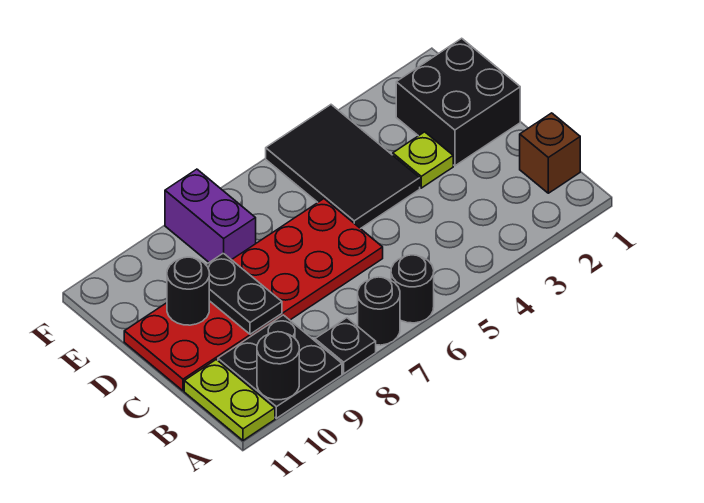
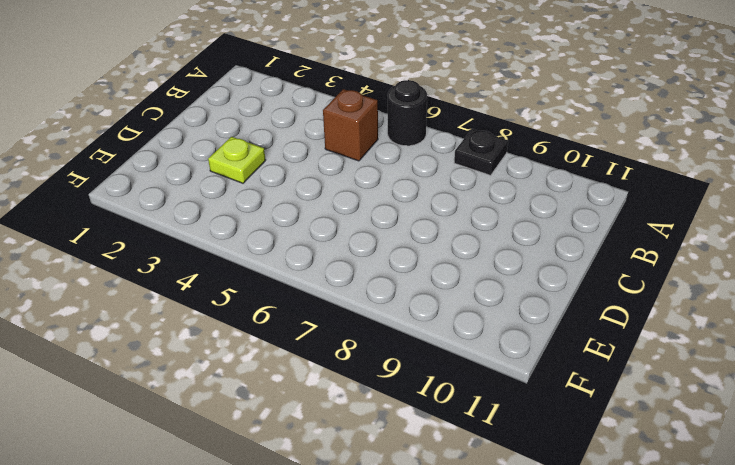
brown brick B5 level 1 -> brown brick B1 level 1
none -> black round brick A7 level 1
none -> black plate A9:B10 level 1
none -> lime plate A11:B11 level 1

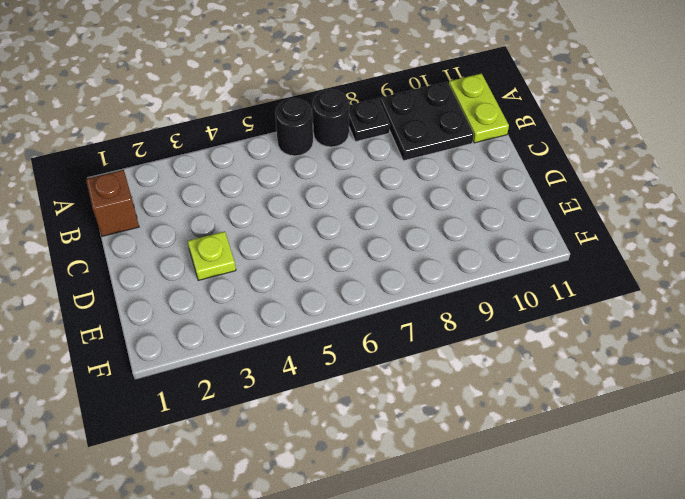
none -> red plate C6:D11 level 1
none -> black brick D1:E2 level 1
none -> black tile D4:F5 level 1

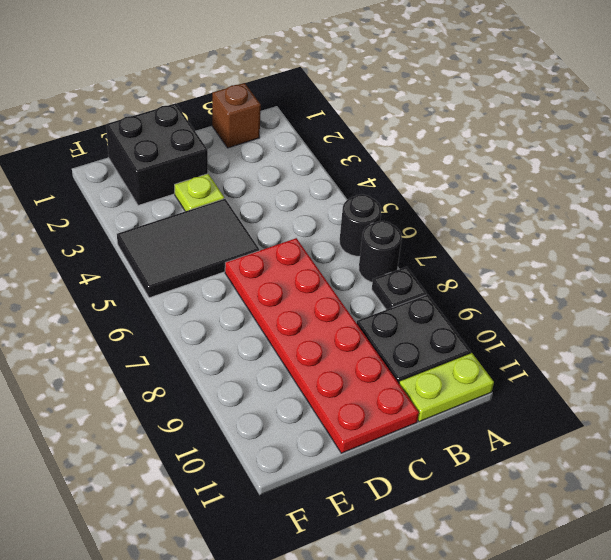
none -> purple brick E8:F8 level 1
none -> black round brick A10 level 2
none -> black plate C9:D9 level 2

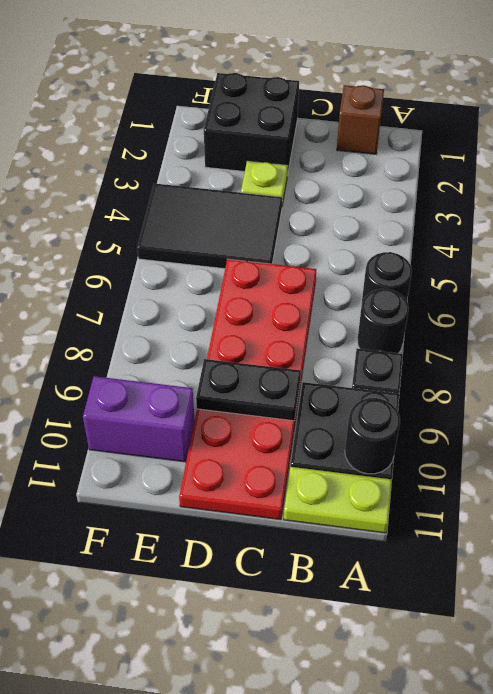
purple brick E10:F10 level 1 -> purple brick E8:F8 level 1
none -> black round brick D10 level 2

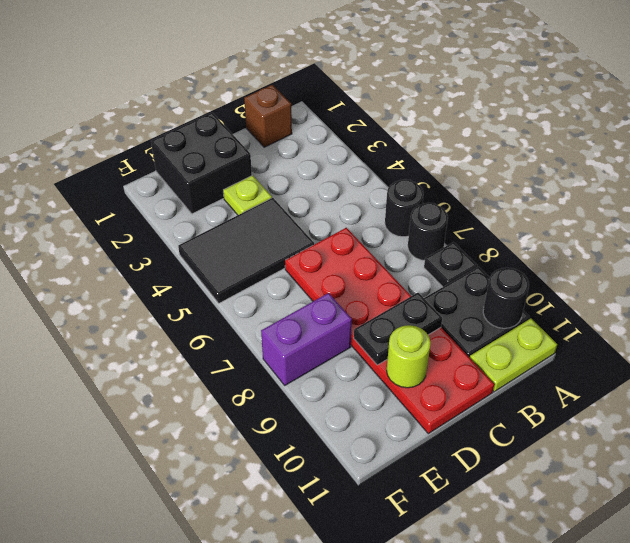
lime round brick D10 level 2 -> black round brick D10 level 2

